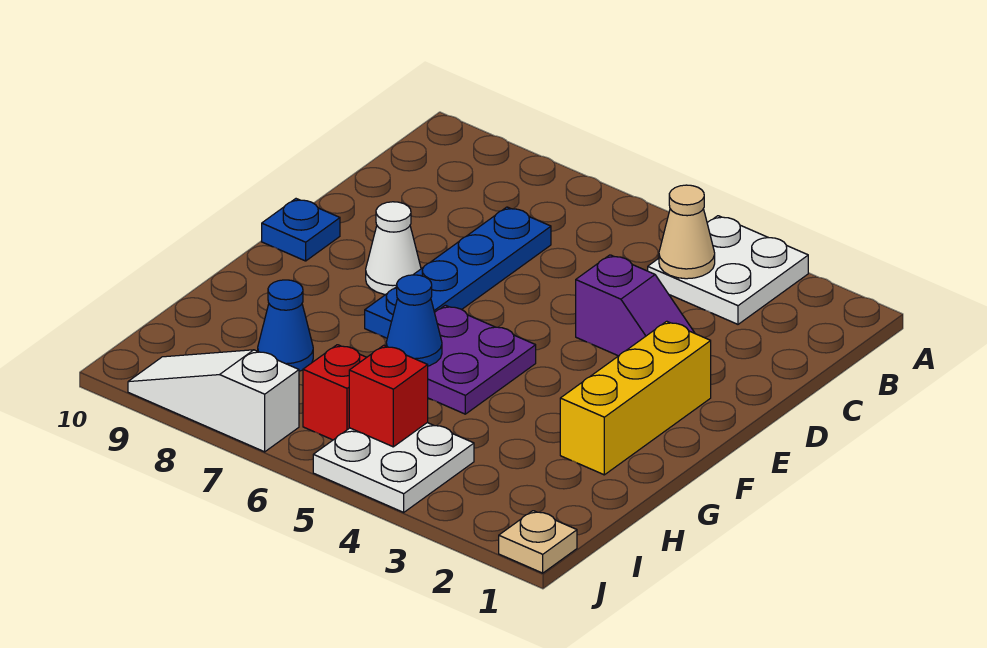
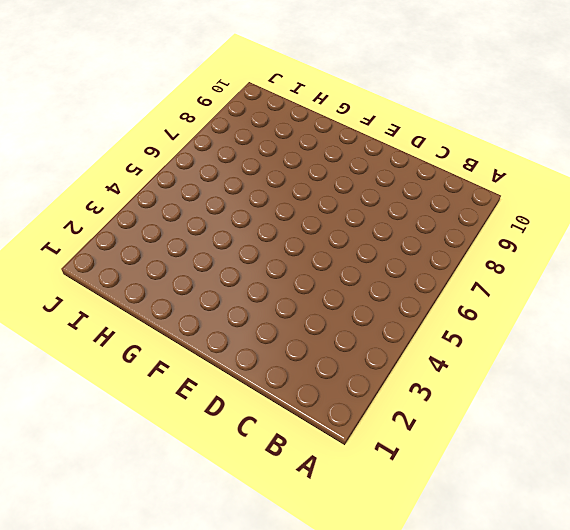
none -> white plate A3:B4 level 1
none -> blue plate C7:F7 level 1
none -> purple slope D3:D4 level 1 top 4

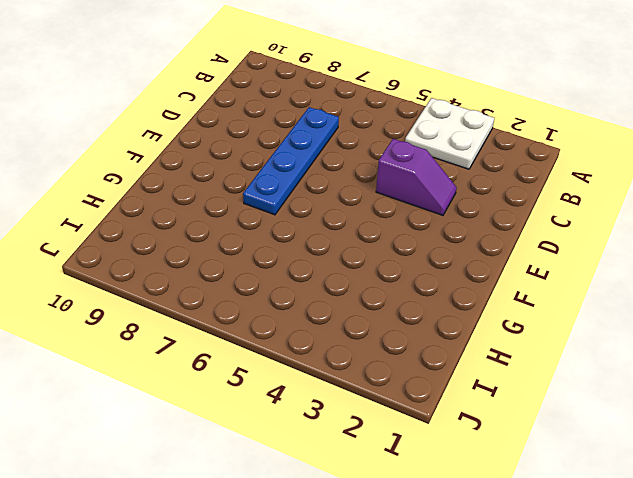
none -> yellow brick E2:G2 level 1
none -> white cone E8 level 1
none -> blue plate E10 level 1

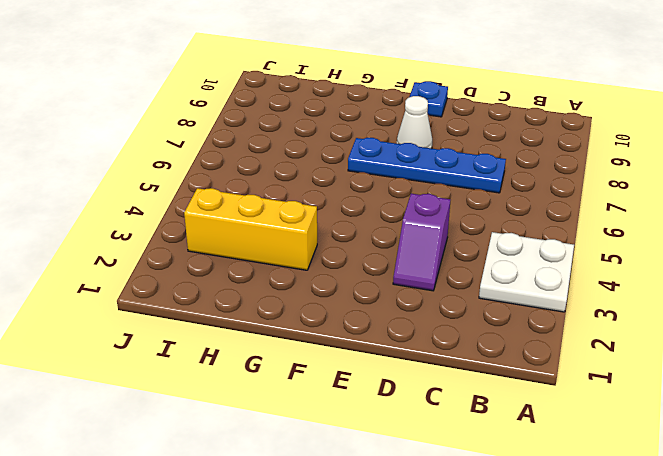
yellow brick G3:I3 level 1 -> yellow brick E2:G2 level 1
none -> purple plate F5:G6 level 1
none -> blue cone H8 level 1
none -> white plate I4:J5 level 1

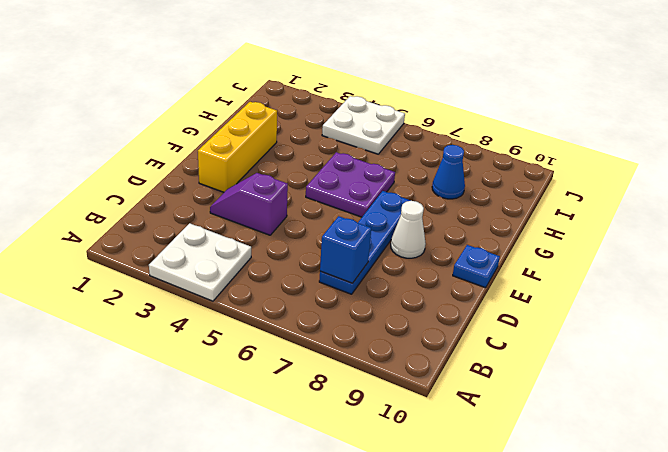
blue brick C7 level 2 -> none
none -> red brick I6 level 1
none -> tan plate J1 level 1
none -> white slope J7:J9 level 1 top 7

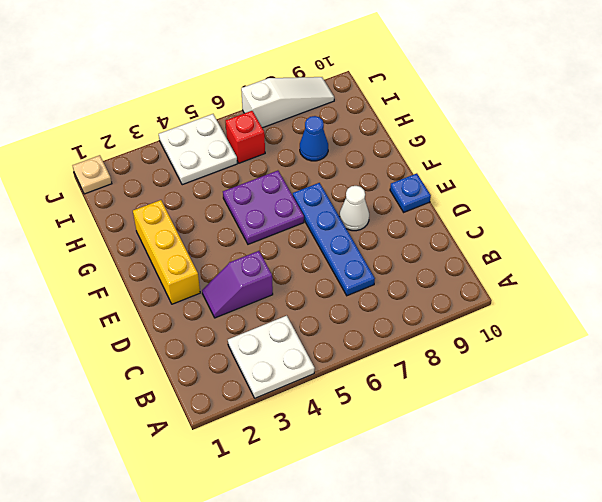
none -> tan cone B4 level 2
none -> blue cone G6 level 2
none -> red brick I5 level 2

